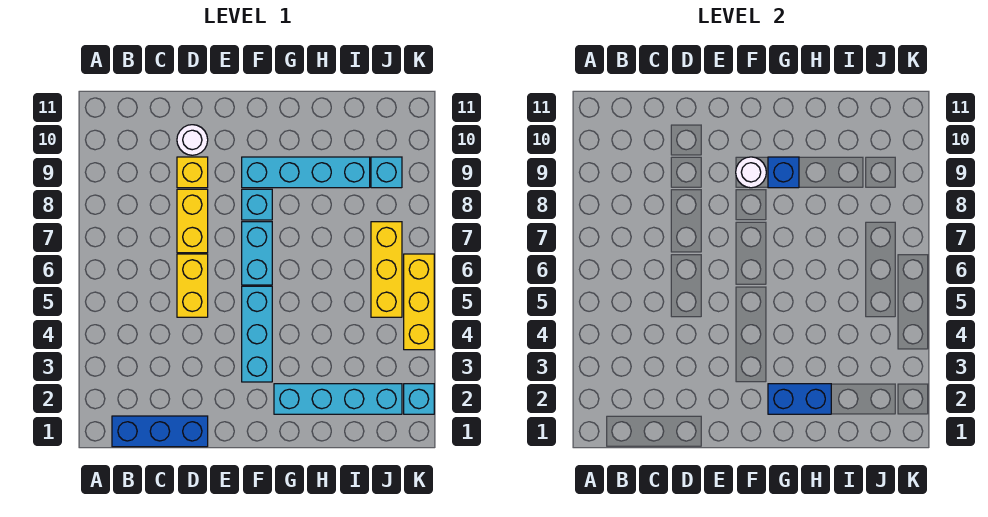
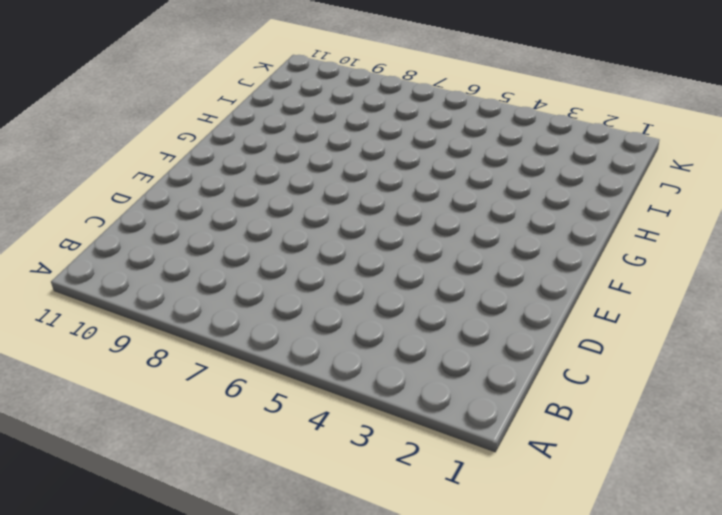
none -> blue brick B1:D1 level 1
none -> yellow brick D5:D6 level 1
none -> yellow brick D7:D8 level 1

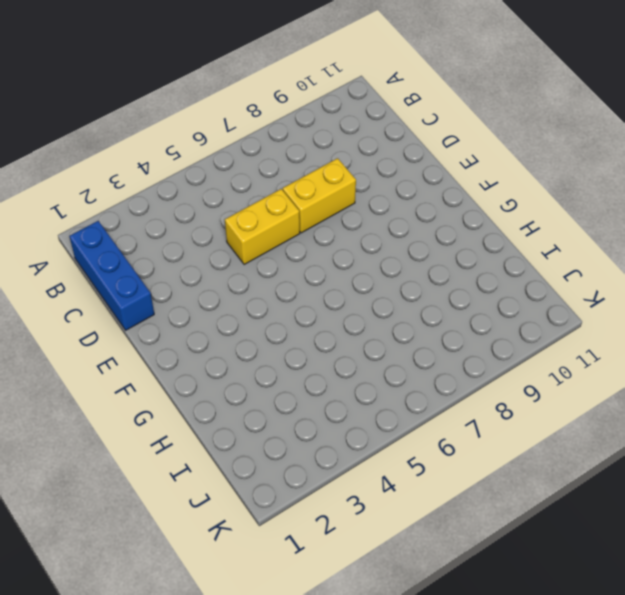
none -> yellow brick D9 level 1
none -> white round brick D10 level 1
none -> cyan brick F3:F5 level 1

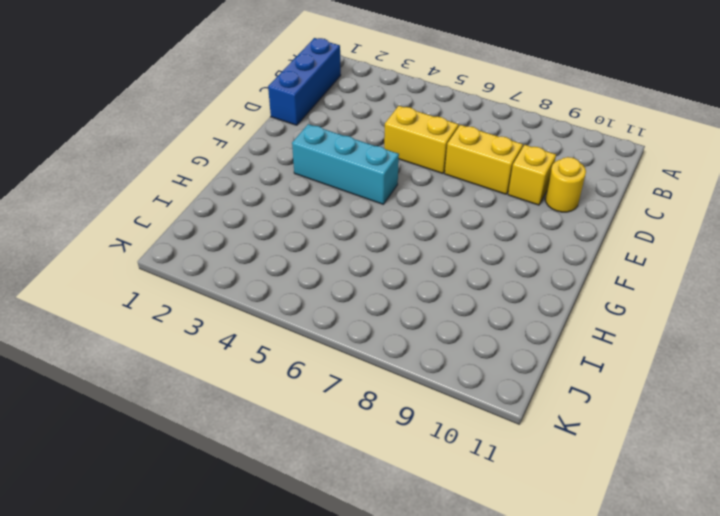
yellow round brick D10 level 1 -> white round brick D10 level 1
none -> cyan brick F6:F7 level 1
none -> cyan brick F8 level 1
none -> cyan brick F9:I9 level 1

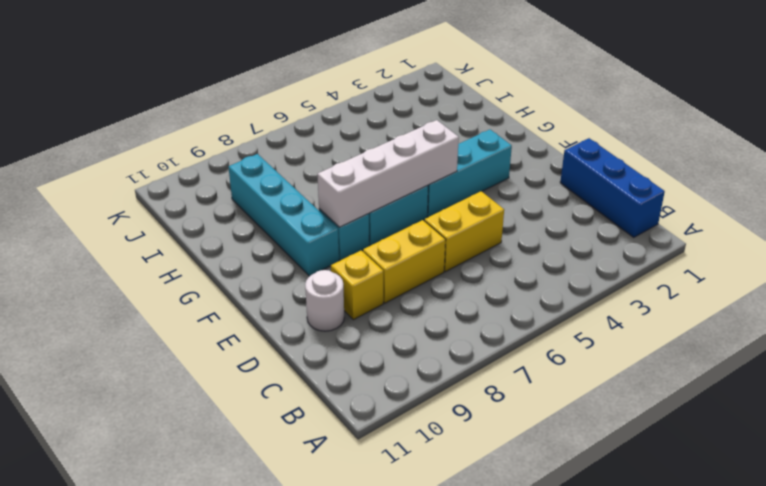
white brick F5:F8 level 2 -> none
none -> cyan brick G2:J2 level 1
none -> yellow brick J5:J7 level 1
none -> cyan brick J9 level 1

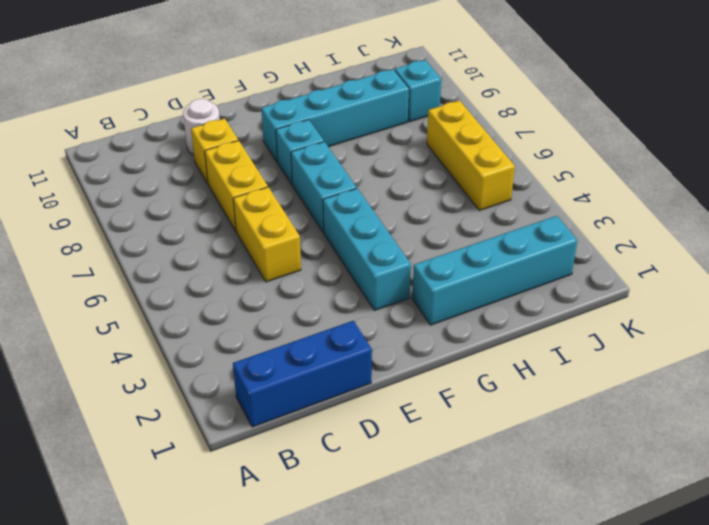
none -> cyan brick K2 level 1
none -> yellow brick K4:K6 level 1
none -> white round brick F9 level 2

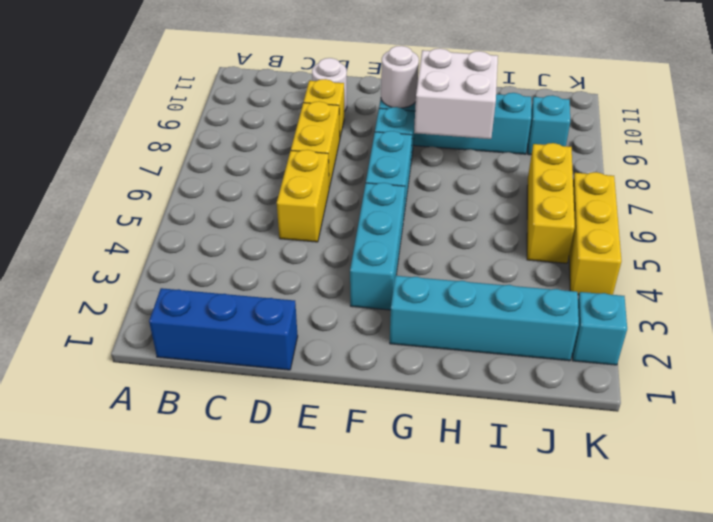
white brick G8:H9 level 2 -> blue brick G9 level 2
none -> blue brick G2:H2 level 2

